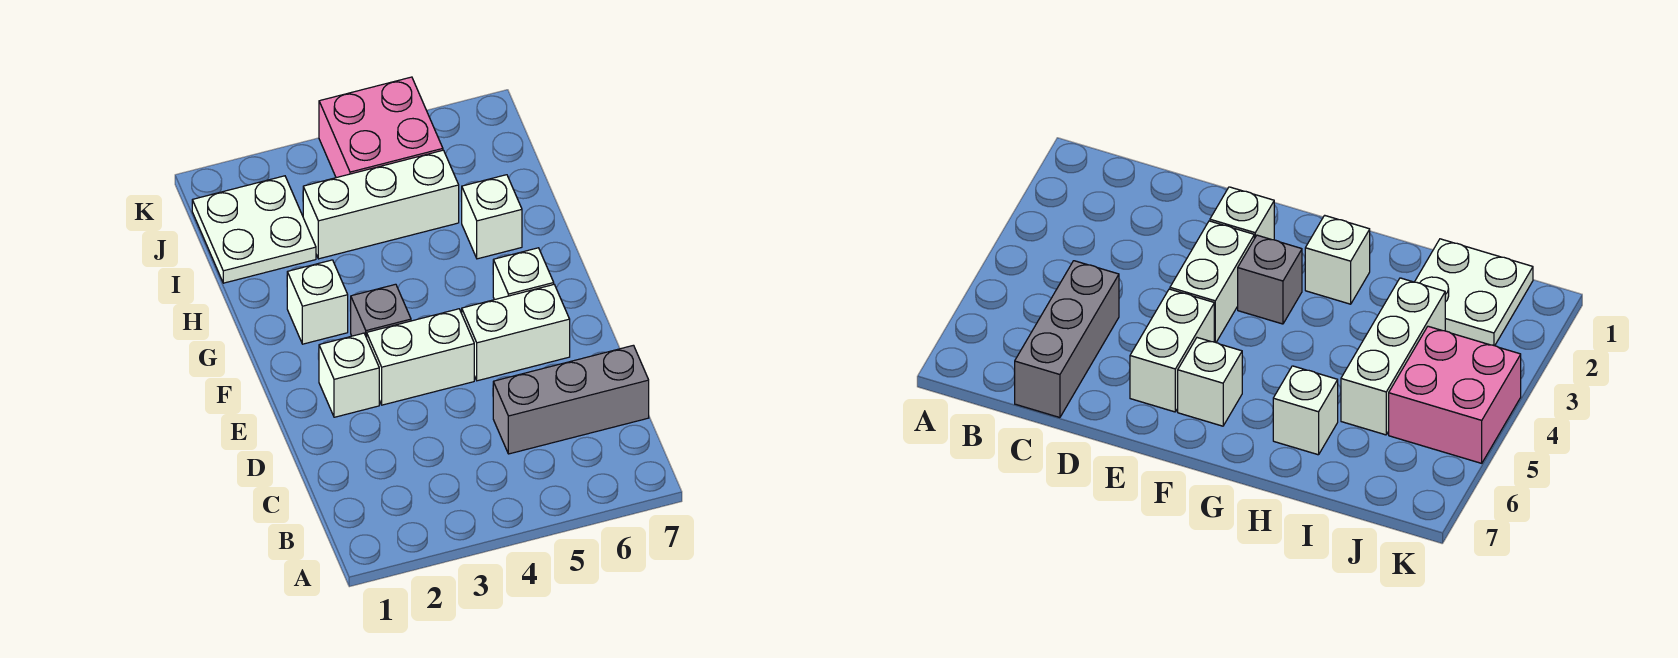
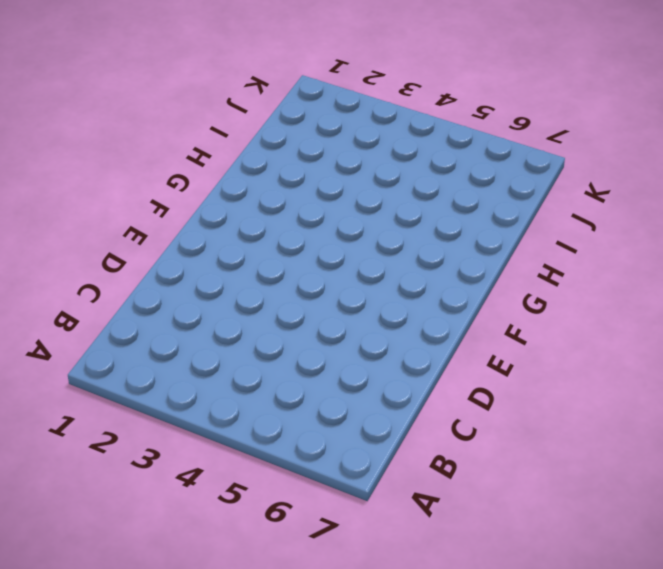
none -> grey brick C5:C7 level 1
none -> white brick E2 level 1

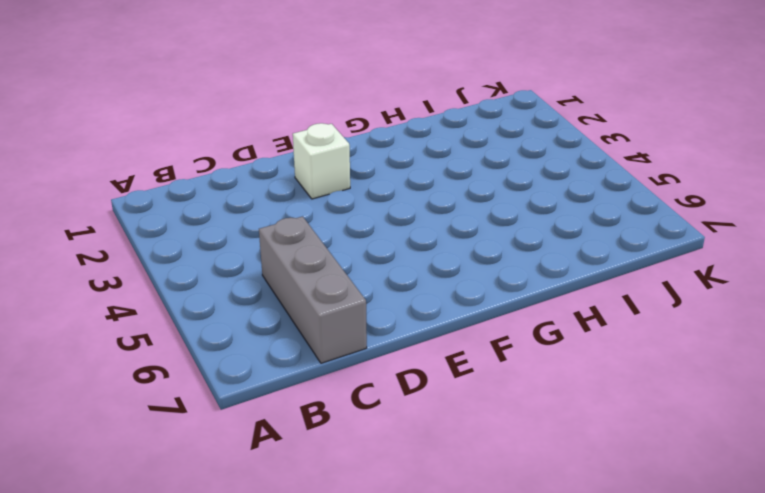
none -> white brick E3:E4 level 1
none -> white brick E5:E6 level 1

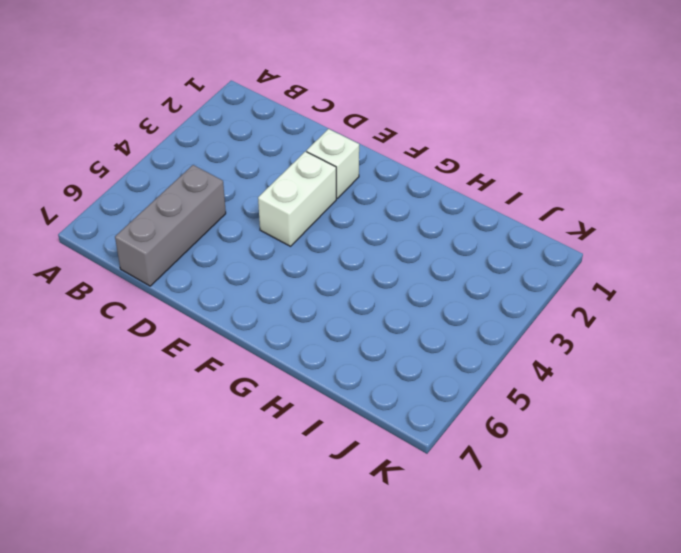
none -> white brick E5:E6 level 1
none -> grey brick F3 level 1

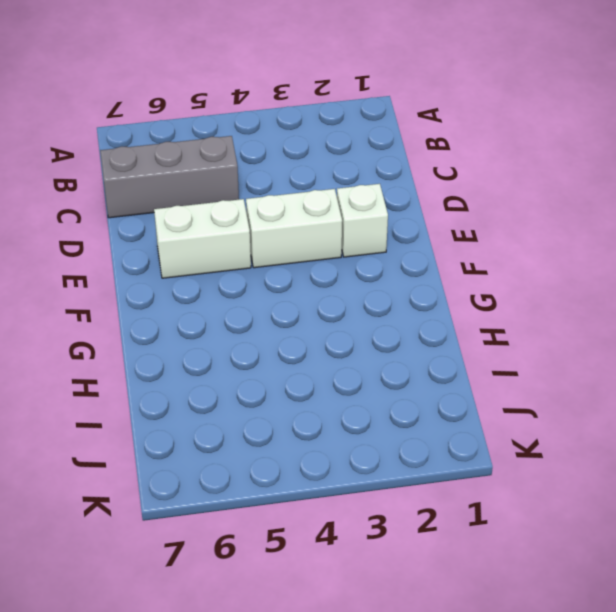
none -> grey brick F3 level 1
none -> white brick F6 level 1

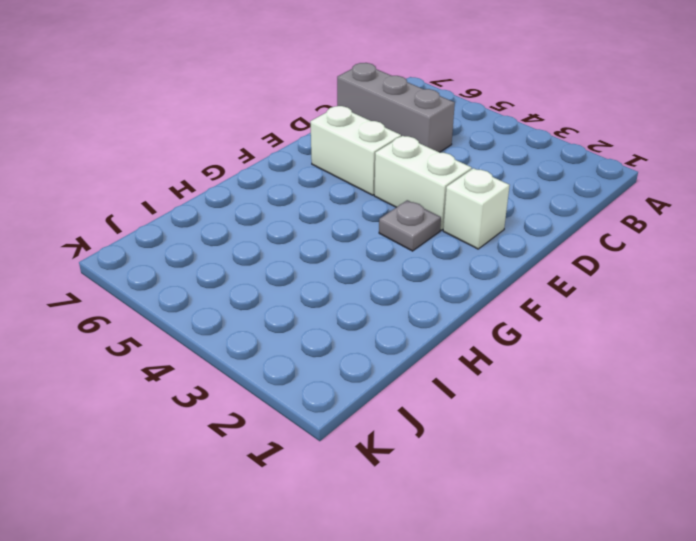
grey plate F3 level 1 -> grey brick F3 level 1
none -> white brick F6 level 1
none -> white brick G2 level 1

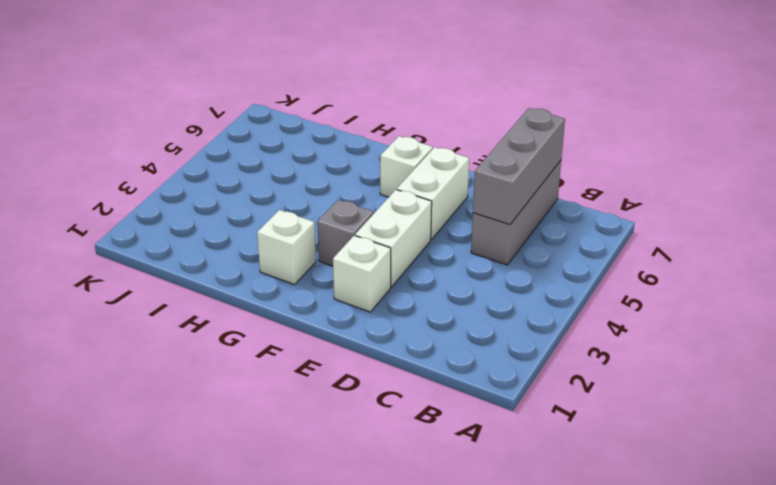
grey brick C5:C7 level 2 -> none
none -> white brick H6 level 1
none -> white plate I1:J2 level 1

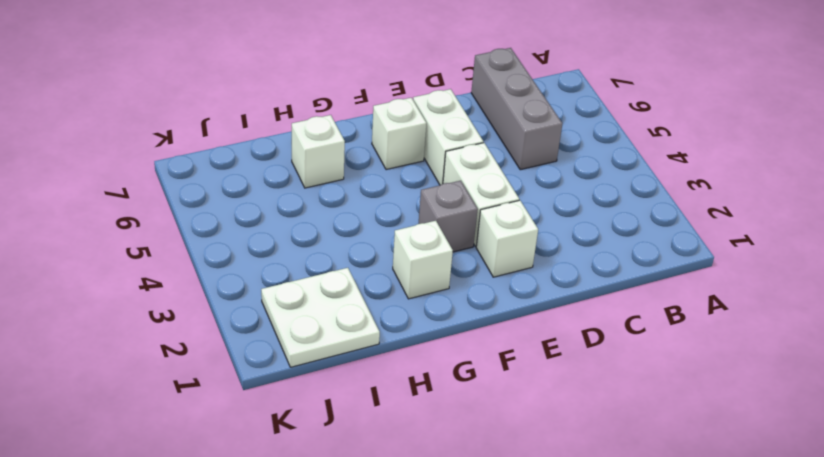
none -> white brick I3:I5 level 1
none -> pink brick J4:K5 level 1

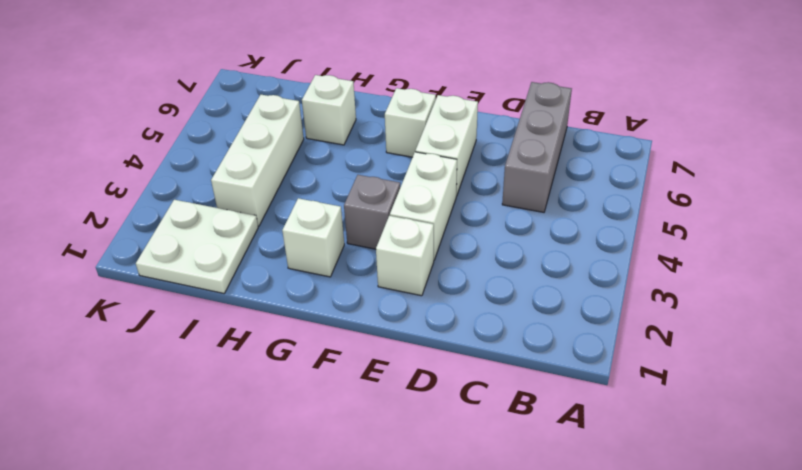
none -> pink brick J4:K5 level 1

